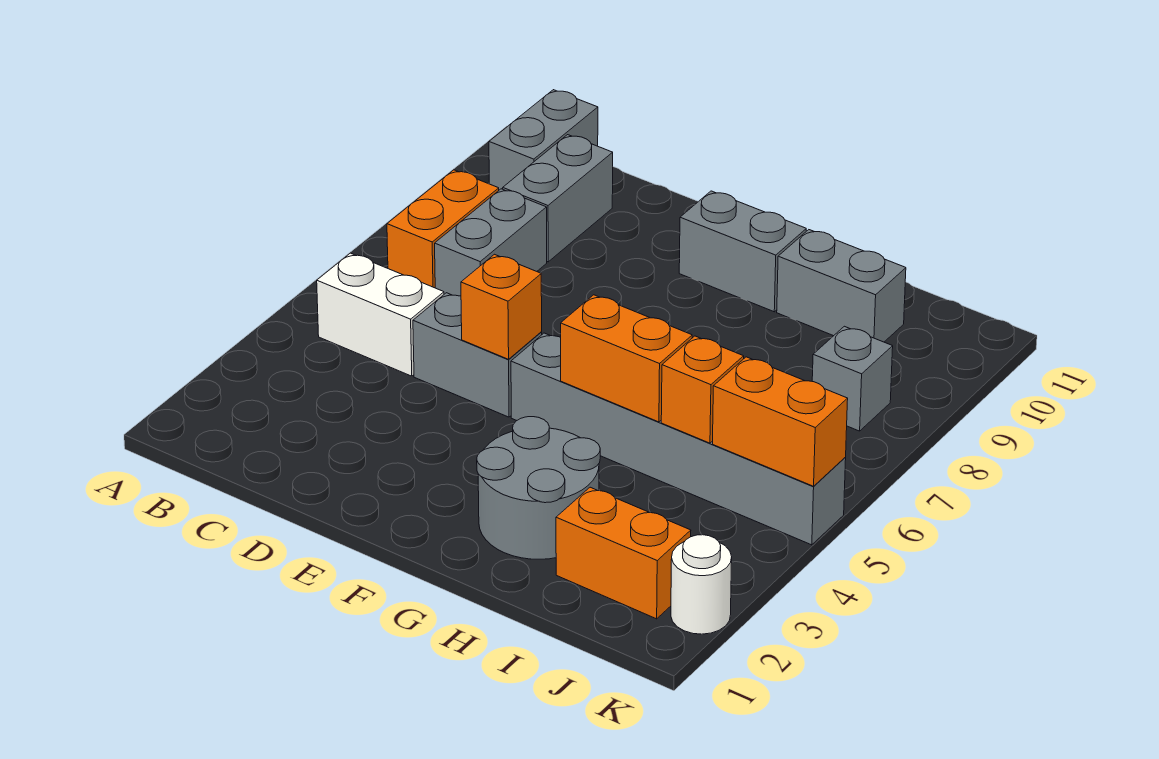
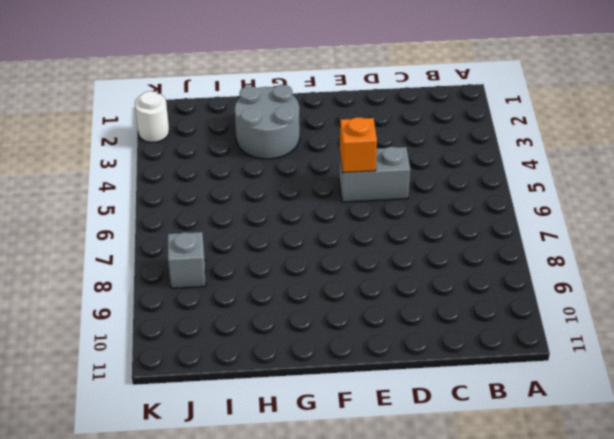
none -> white brick B5:C5 level 1
none -> orange brick B7:B8 level 1
none -> grey brick B10:B11 level 1

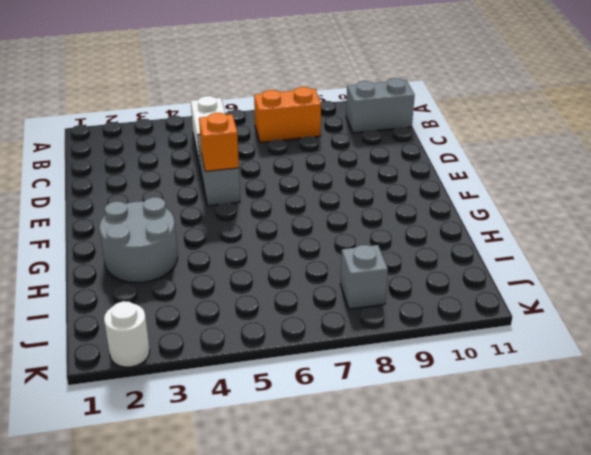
none -> grey brick C7:C8 level 1
none -> grey brick C9:C10 level 1
none -> grey brick F5:K5 level 1

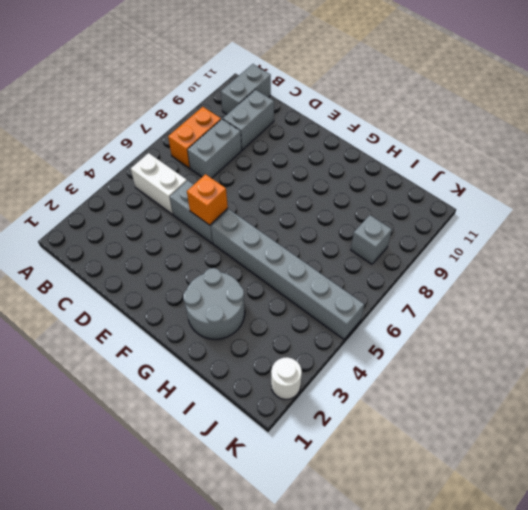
none -> grey brick F10:G10 level 1
none -> grey brick H10:I10 level 1
none -> orange brick I2:J2 level 1

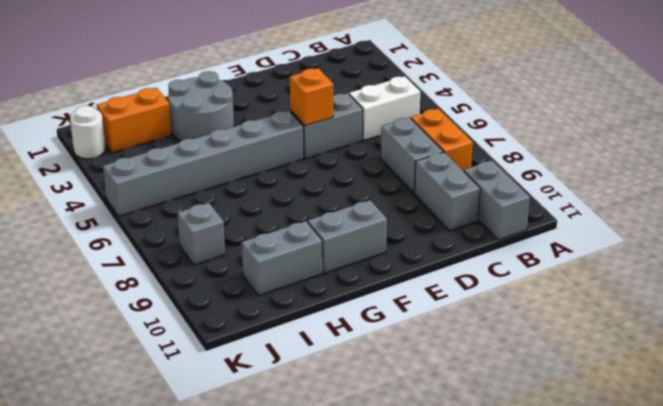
none -> orange brick G5:H5 level 2
none -> orange brick I5 level 2
none -> orange brick J5:K5 level 2

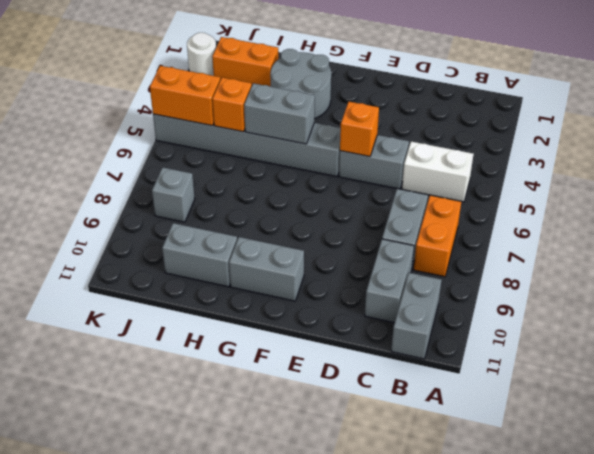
grey brick G5:H5 level 2 -> orange brick G5:H5 level 2

